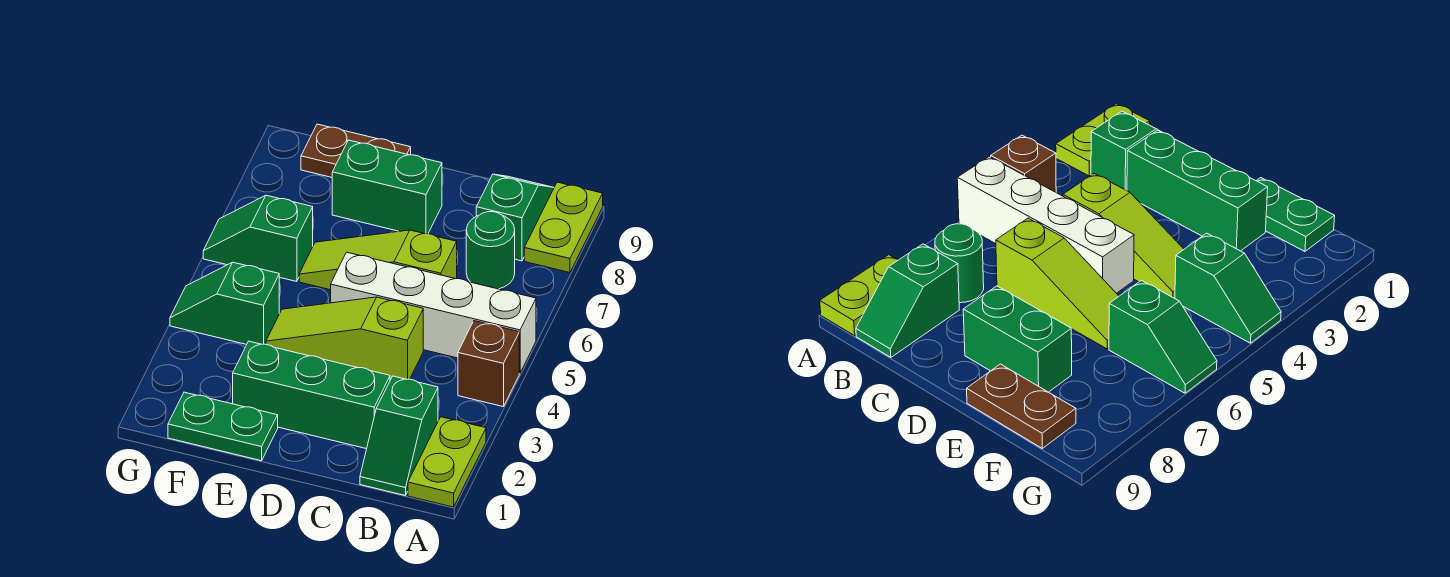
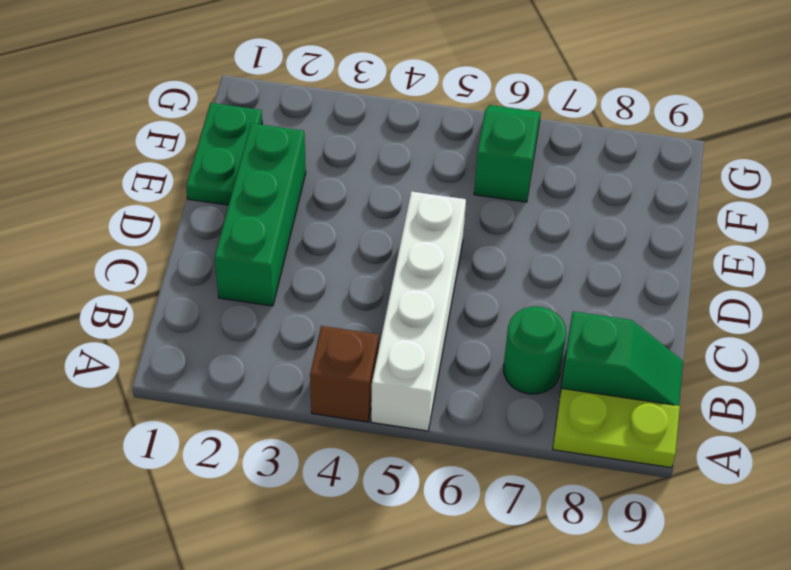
none -> lime plate A1:A2 level 1
none -> green slope B1:B2 level 1 top 2
none -> lime slope C4:E4 level 1 top C

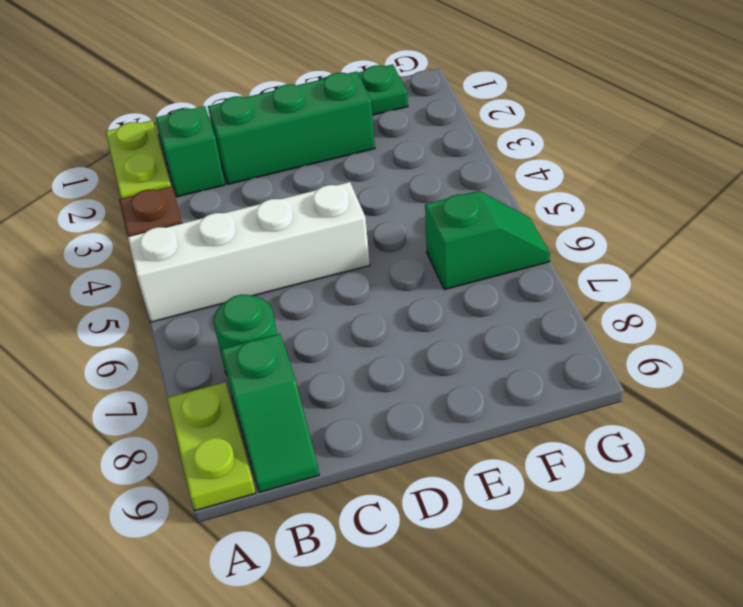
none -> lime slope C4:E4 level 1 top C
none -> lime slope C6:E6 level 1 top C
none -> green brick D8:E8 level 1

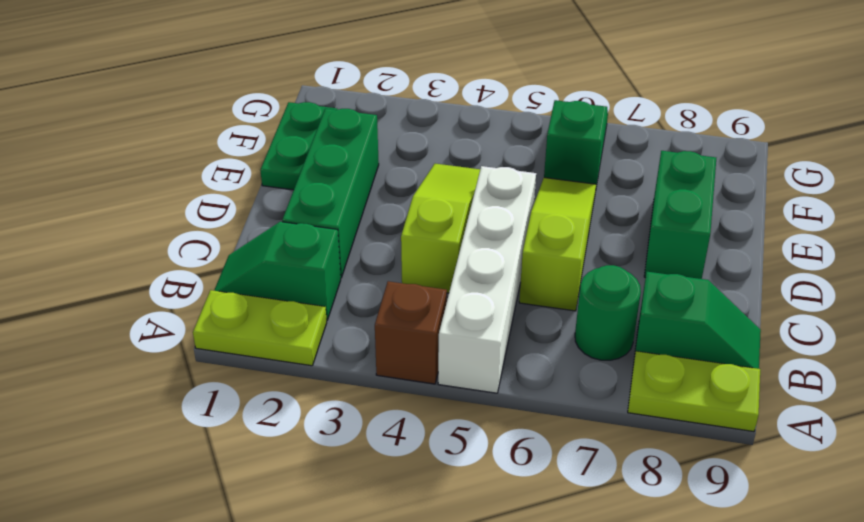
none -> brown plate E9:F9 level 1
none -> green slope F4:G4 level 1 top F

